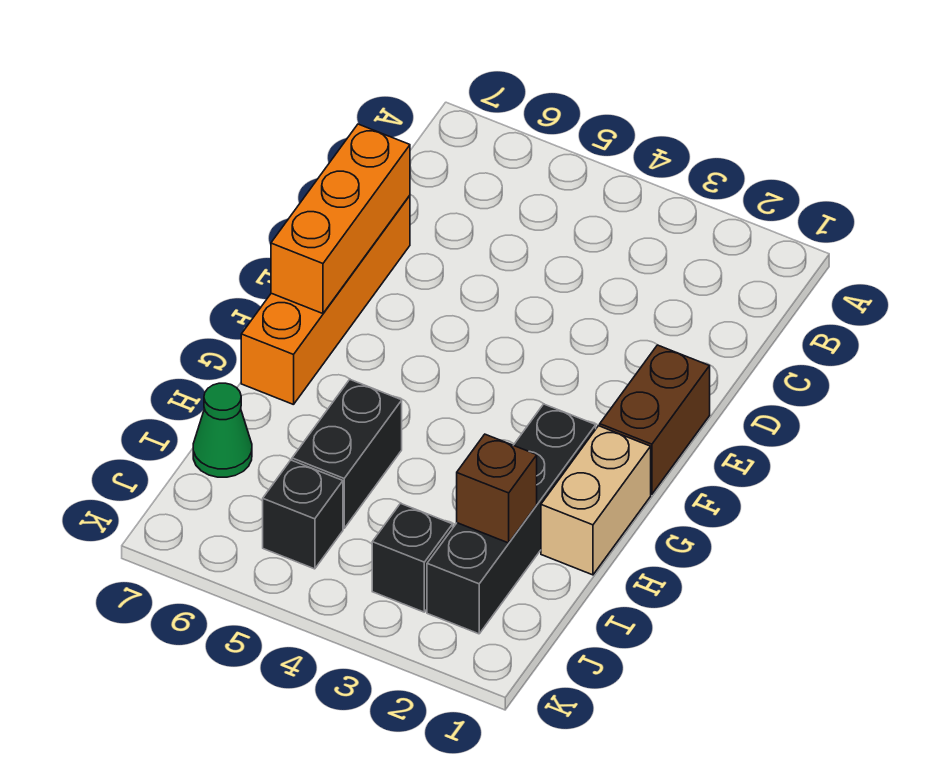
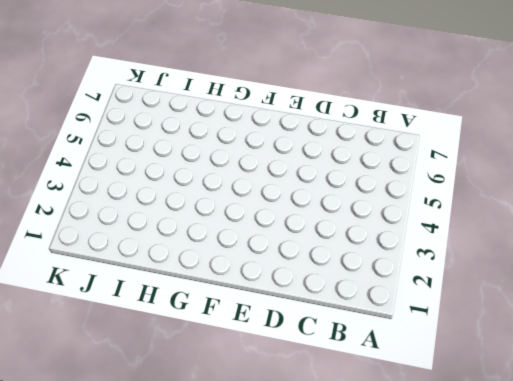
none -> orange brick D7:G7 level 1
none -> brown brick E1:F1 level 1

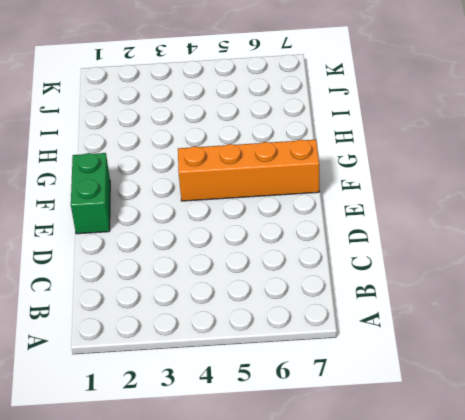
green brick E1:F1 level 1 -> brown brick E1:F1 level 1
orange brick F4:F7 level 1 -> orange brick D7:G7 level 1
none -> tan brick G1:H1 level 1
none -> black brick G2:J2 level 1

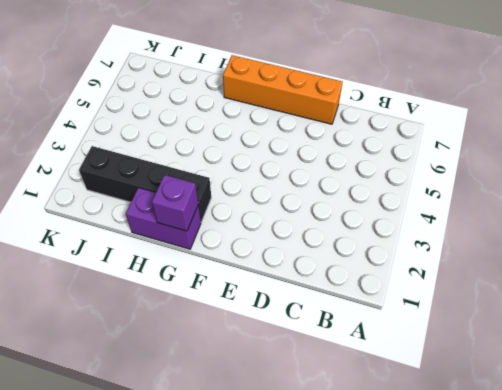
purple brick G1:H1 level 1 -> tan brick G1:H1 level 1
purple brick G1 level 2 -> none
none -> brown brick E1:F1 level 1
none -> black brick H5:I5 level 1

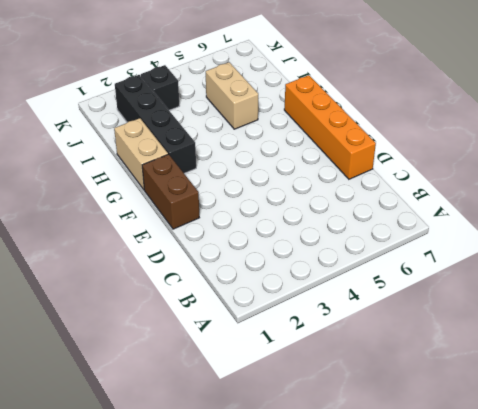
tan brick H5:I5 level 1 -> black brick H5:I5 level 1
none -> green cone I7 level 1
none -> black brick J5 level 1

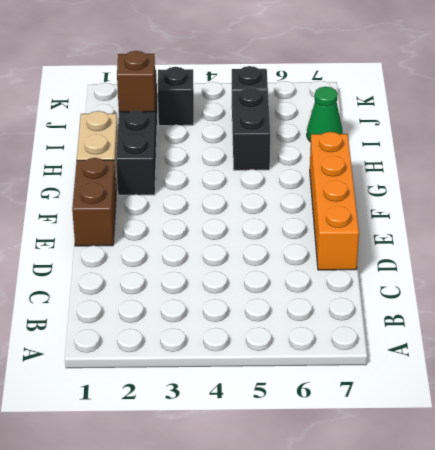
none -> orange brick D7:F7 level 2

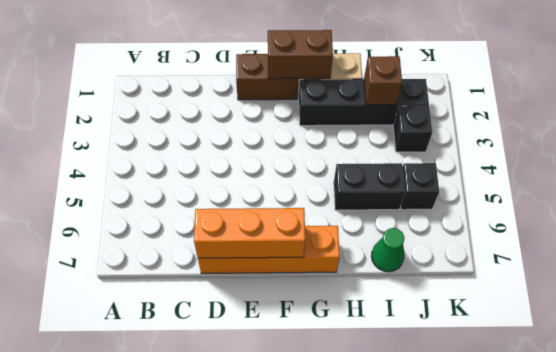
brown brick F1:G1 level 2 -> none

